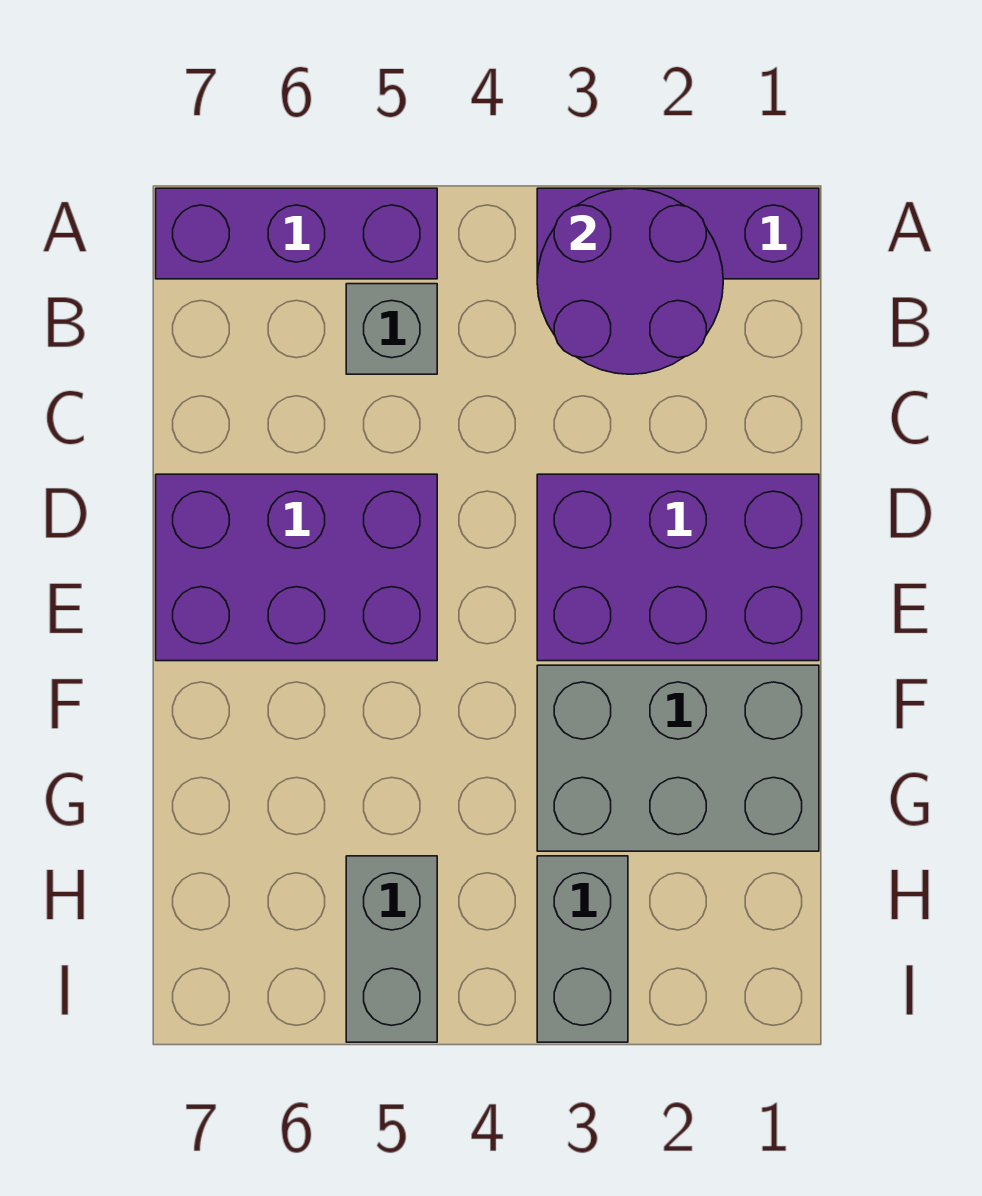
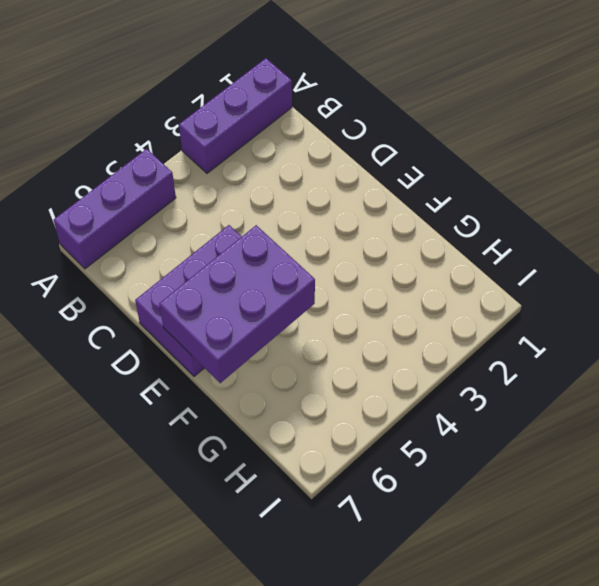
purple brick E5:F7 level 2 -> purple brick D1:E3 level 1
none -> grey brick B5 level 1
none -> grey brick F1:G3 level 1

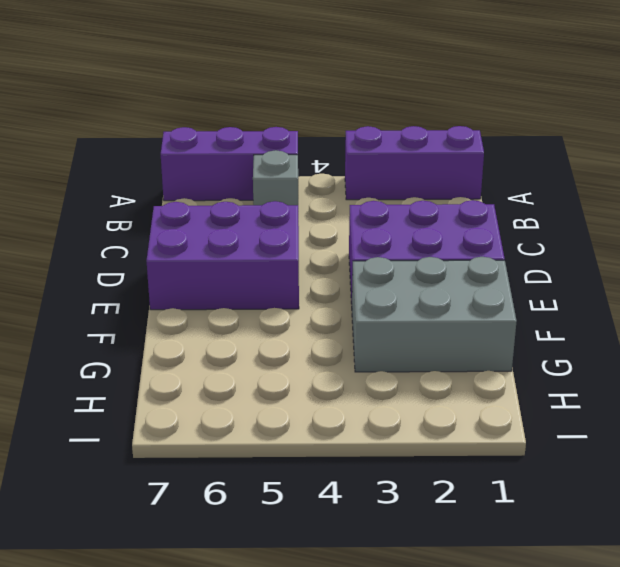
none -> grey brick H3:I3 level 1
none -> grey brick H5:I5 level 1

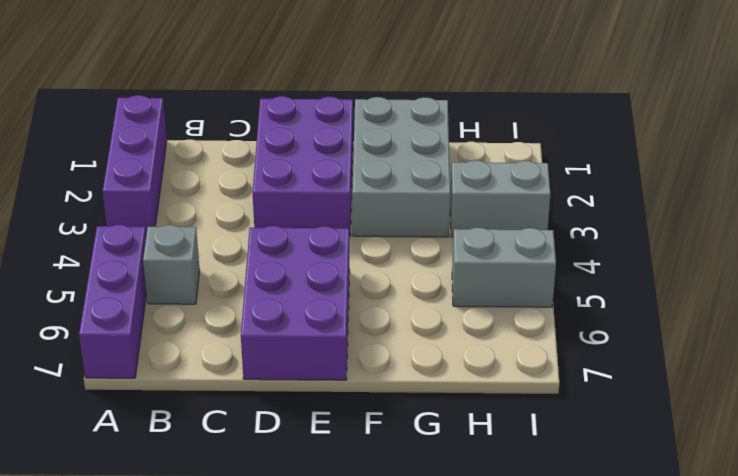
none -> purple round brick A2:B3 level 2

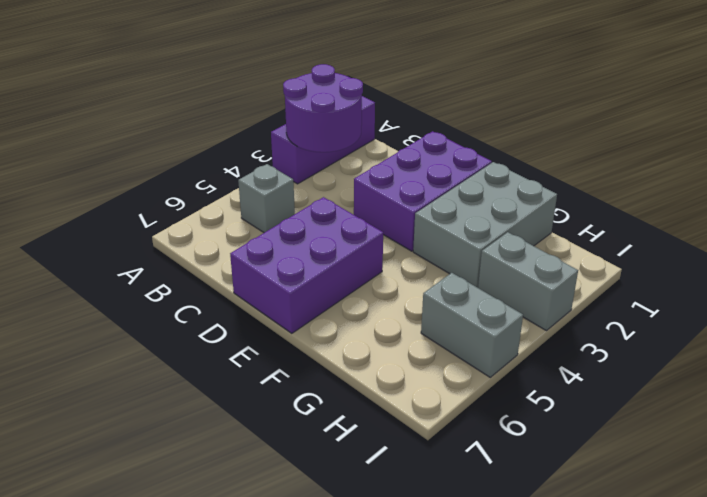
none -> purple brick A5:A7 level 1

